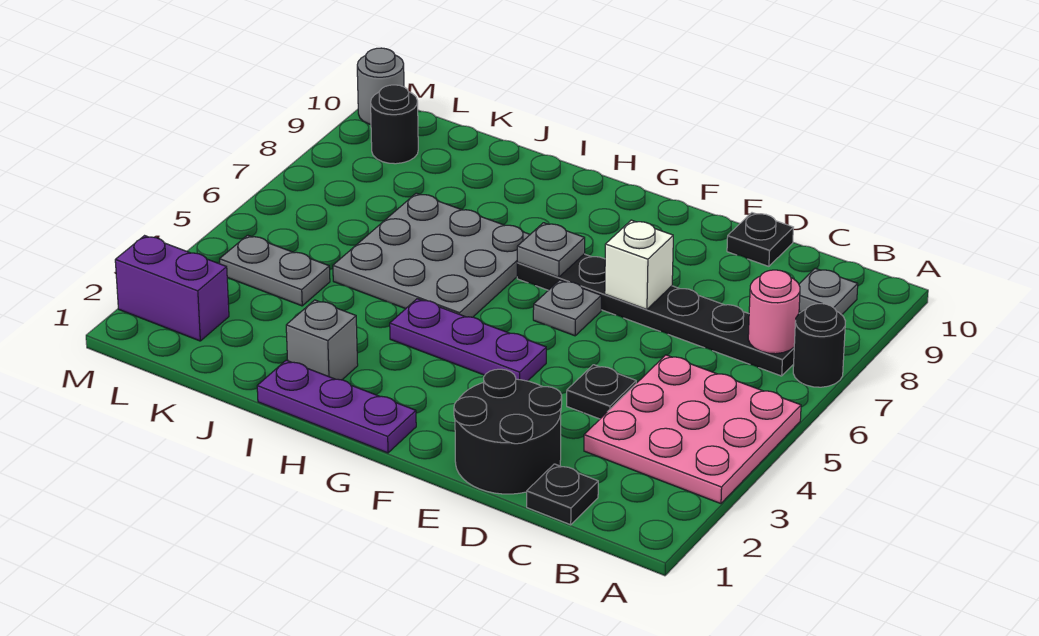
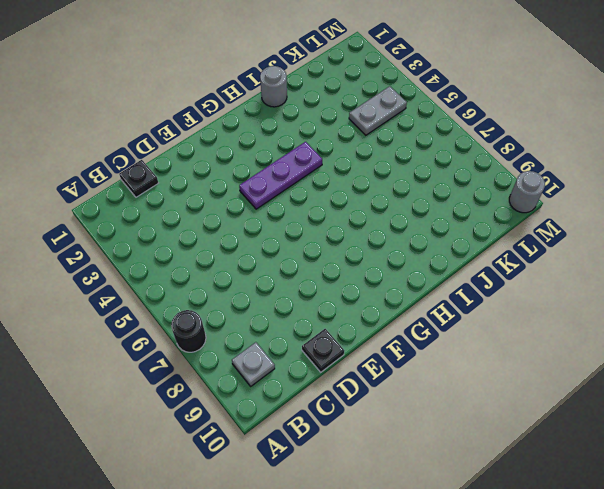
grey round brick I1 level 1 -> purple plate G1:I1 level 1
none -> pink plate A3:C5 level 1
none -> black plate B7:G7 level 1
none -> black round brick D1:E2 level 1

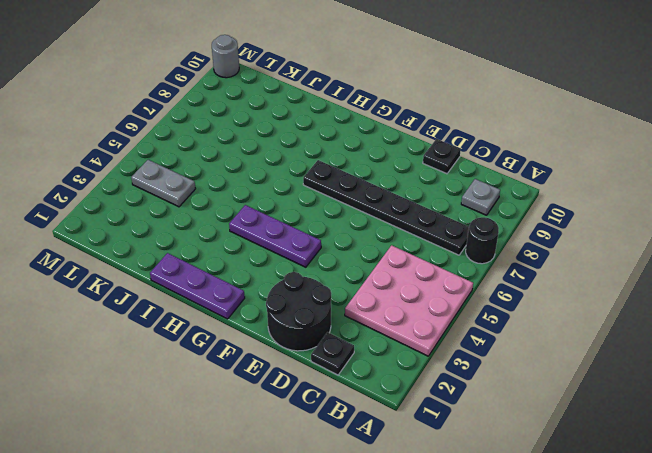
none -> black plate D4 level 1
none -> grey plate F6 level 1
none -> grey plate H5:J7 level 1

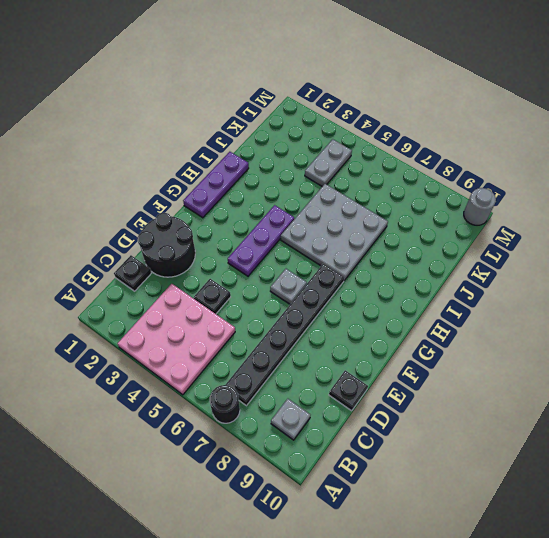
none -> grey brick I2 level 1
none -> purple brick L2:M2 level 1
none -> black round brick L9 level 1

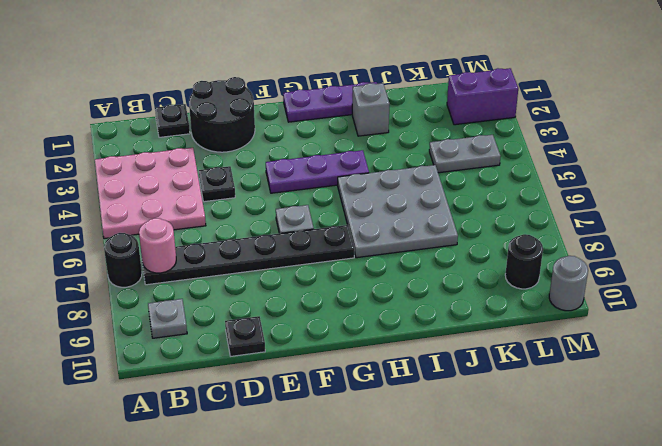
none -> white brick E7 level 2
none -> grey plate G7 level 2

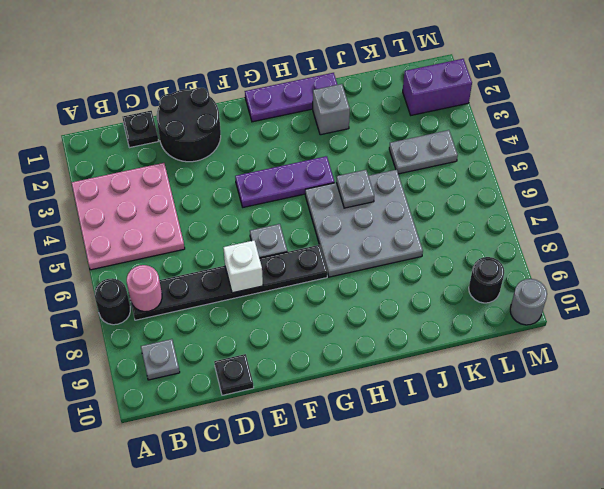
grey plate I5 level 2 -> grey plate G7 level 2
none -> black plate D4 level 1

